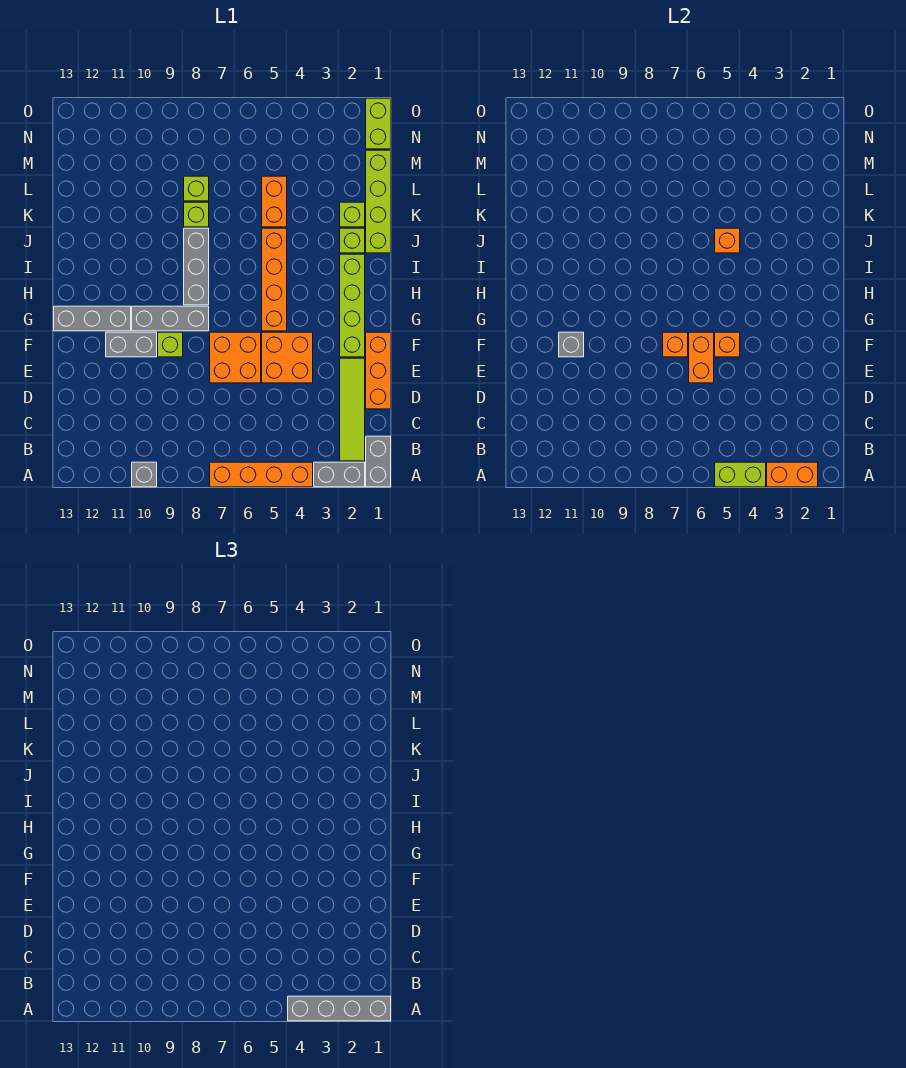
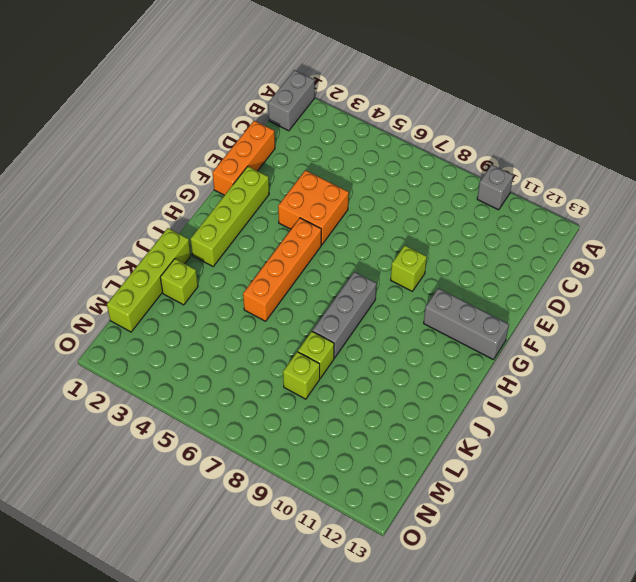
none -> grey brick A2:A3 level 1
none -> orange brick A4:A7 level 1
none -> lime tile B2:E2 level 1
none -> orange brick E6:F7 level 1

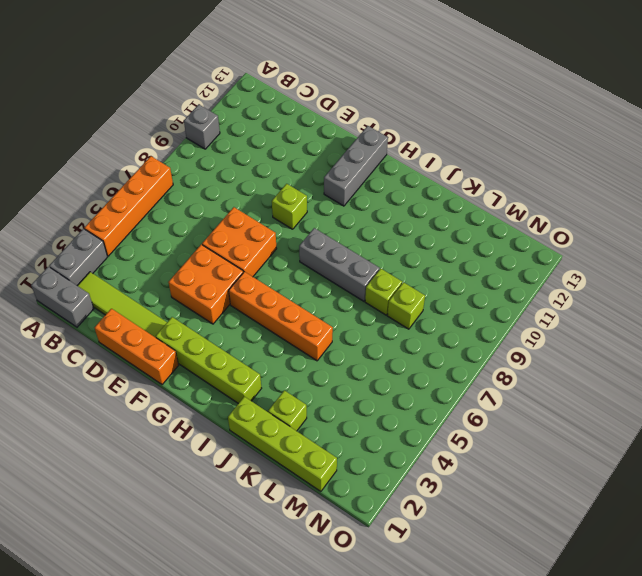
none -> grey brick F10:F11 level 1
none -> grey brick G8:G10 level 1
none -> lime brick J2 level 1
none -> orange brick K5:L5 level 1

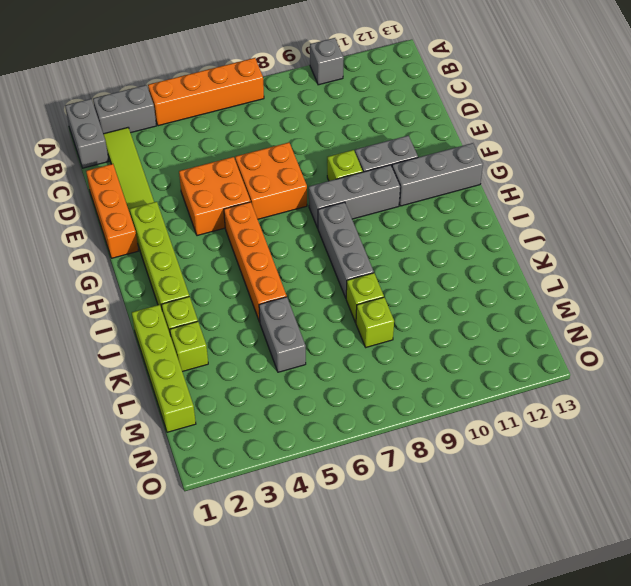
grey brick K5:L5 level 1 -> orange brick K5:L5 level 1
none -> lime brick N1:O1 level 1
none -> orange brick A2:A3 level 2
none -> lime brick A4:A5 level 2
none -> orange brick E6:F6 level 2

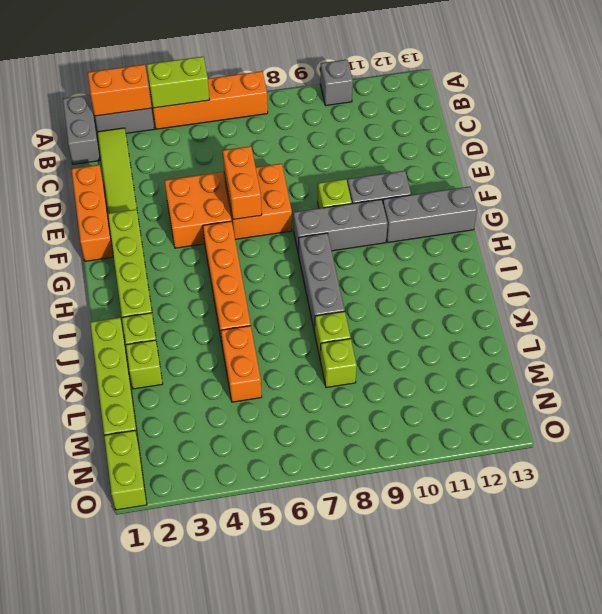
none -> orange brick F5 level 2
none -> orange brick F7 level 2
none -> grey brick F11 level 2
none -> orange brick J5 level 2

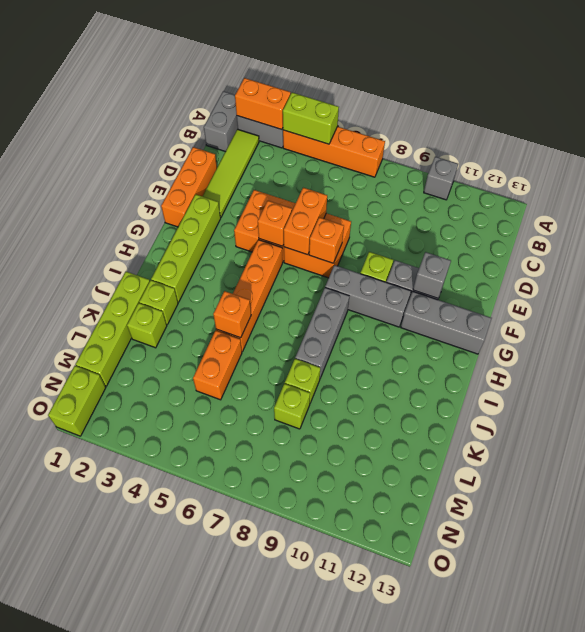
none -> grey brick A1:A4 level 3

